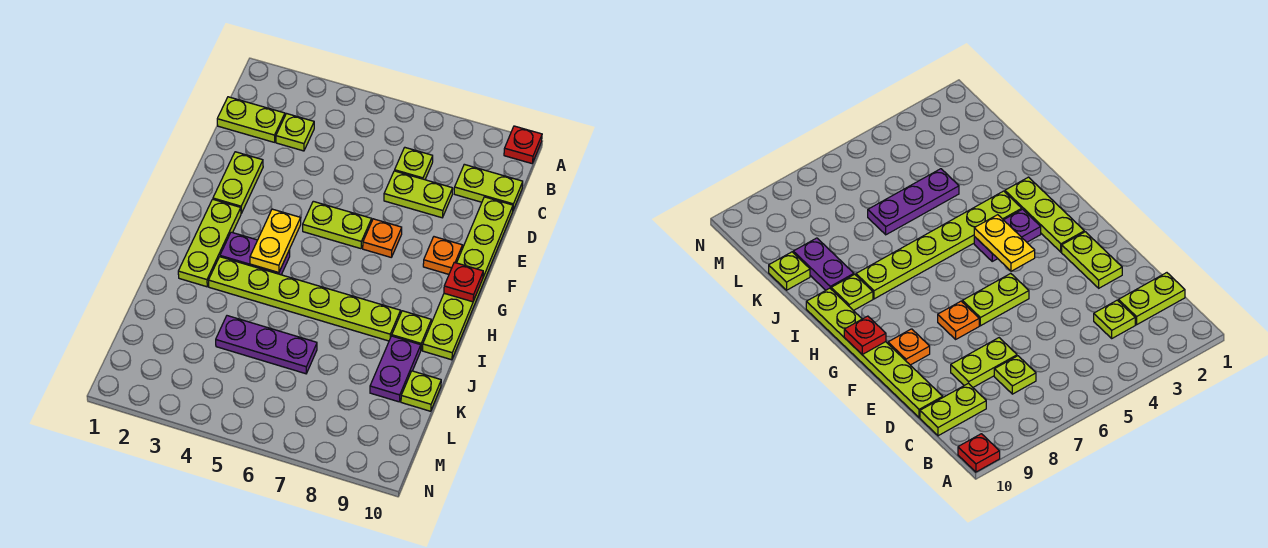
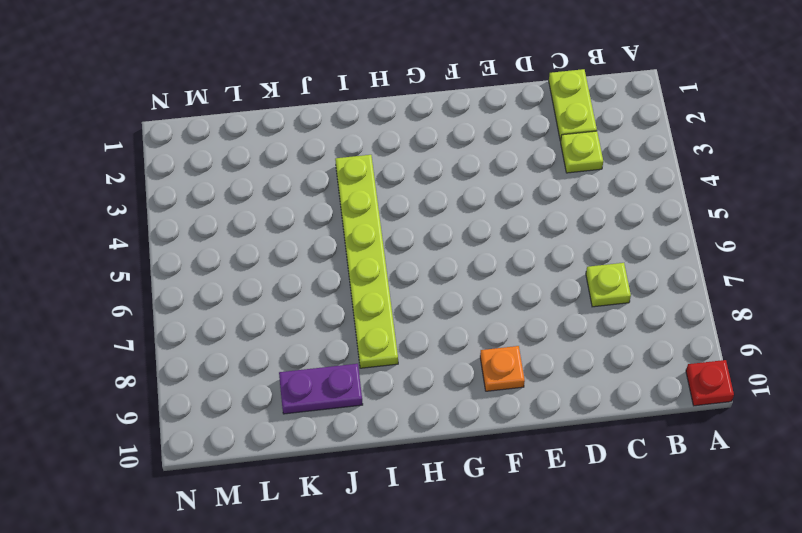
none -> lime plate C9:C10 level 1
none -> lime plate D7:D8 level 1
none -> lime plate D10:I10 level 1

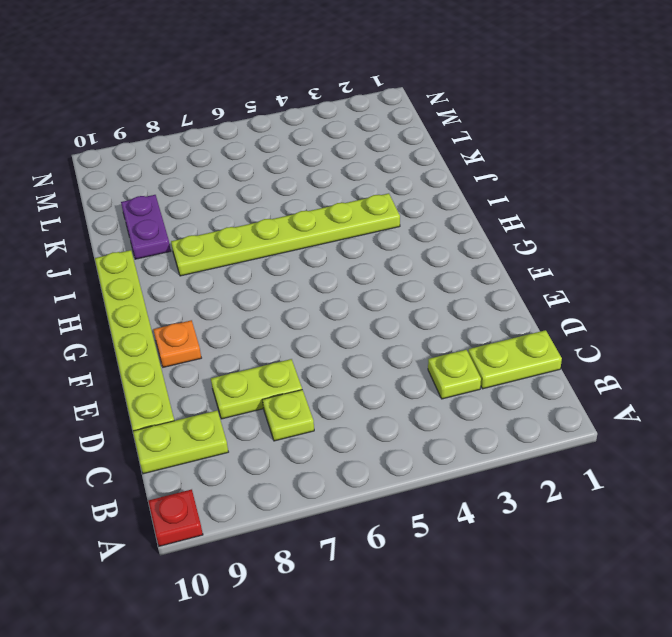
none -> lime plate E2:F2 level 1
none -> lime plate F5:F6 level 1
none -> orange plate F7 level 1

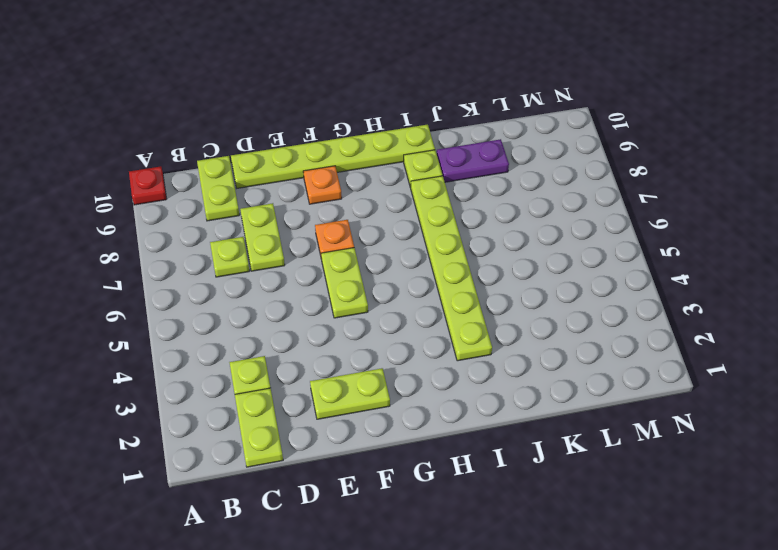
none -> lime plate G2:I2 level 1
none -> purple plate H3:H4 level 1
none -> purple plate K4:K6 level 1

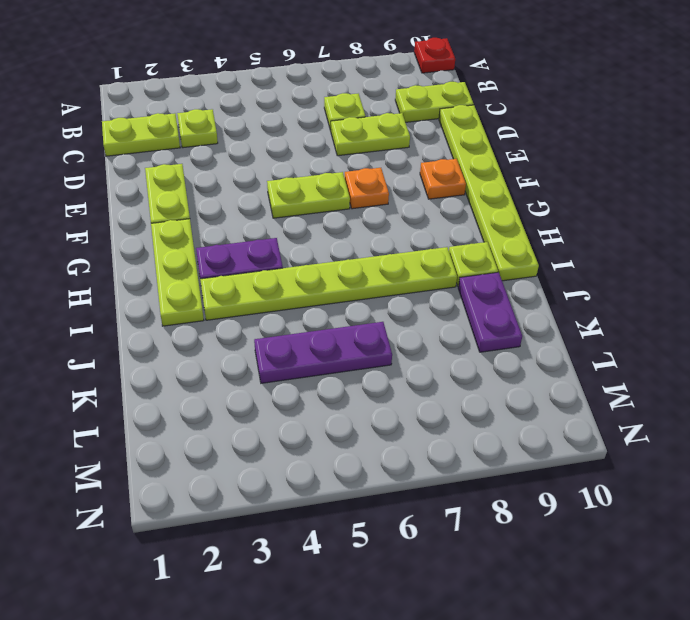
none -> lime plate K10 level 1
none -> yellow plate G4:H4 level 2
none -> red plate G10 level 2

